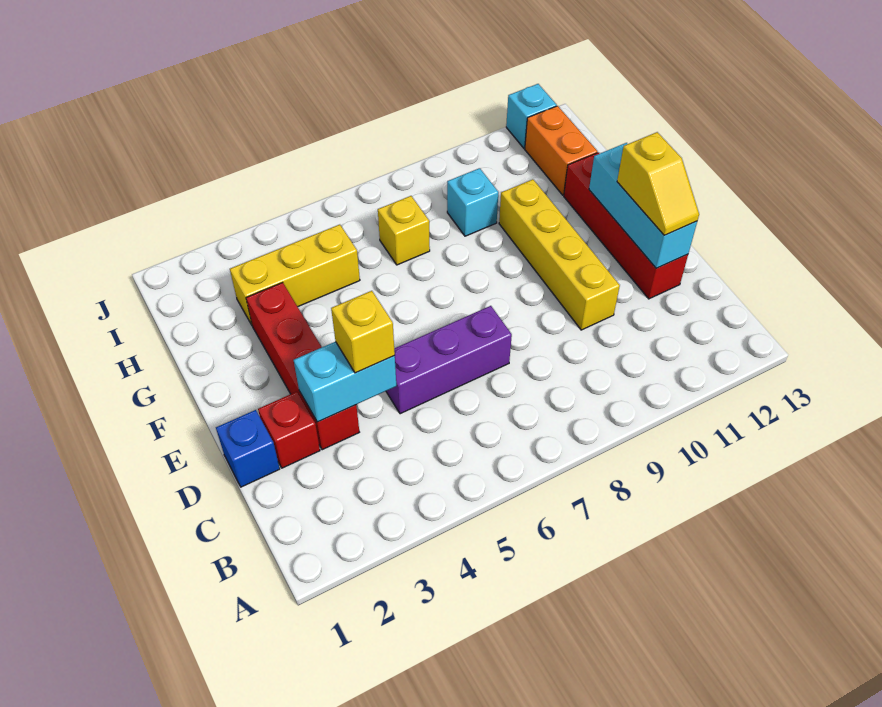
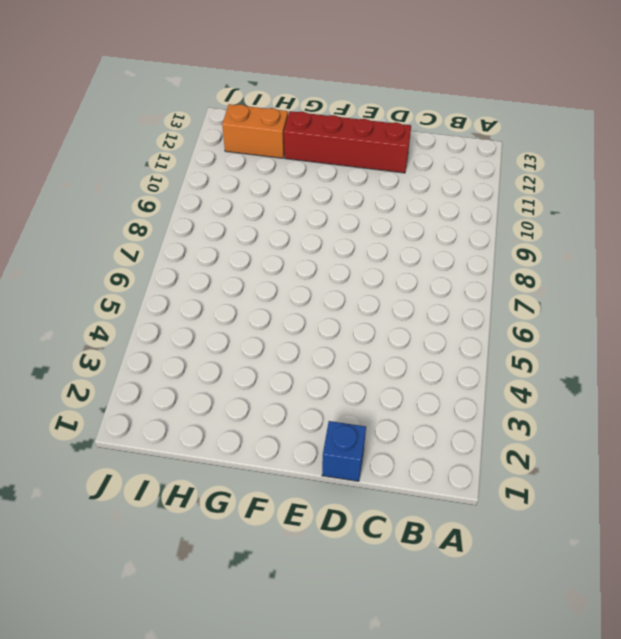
none -> red brick D2 level 1
none -> red brick D3:G3 level 1
none -> purple brick D5:D7 level 1

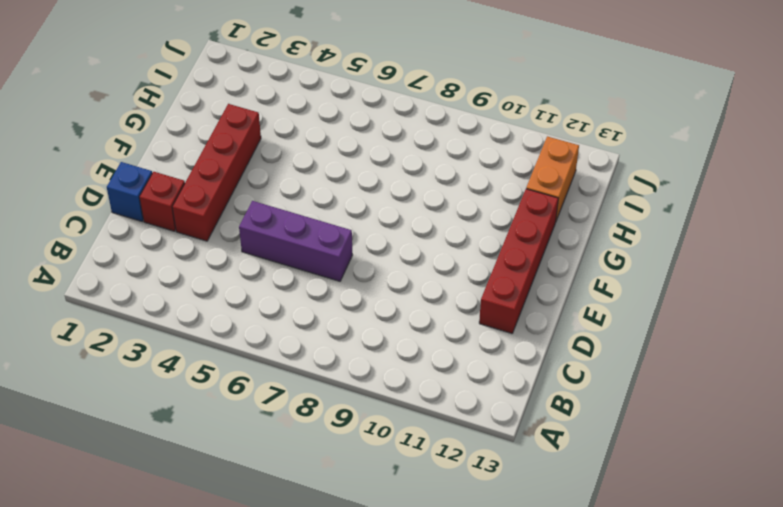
none -> yellow brick D10:G10 level 1
none -> yellow brick H3:H5 level 1
none -> yellow brick H7 level 1

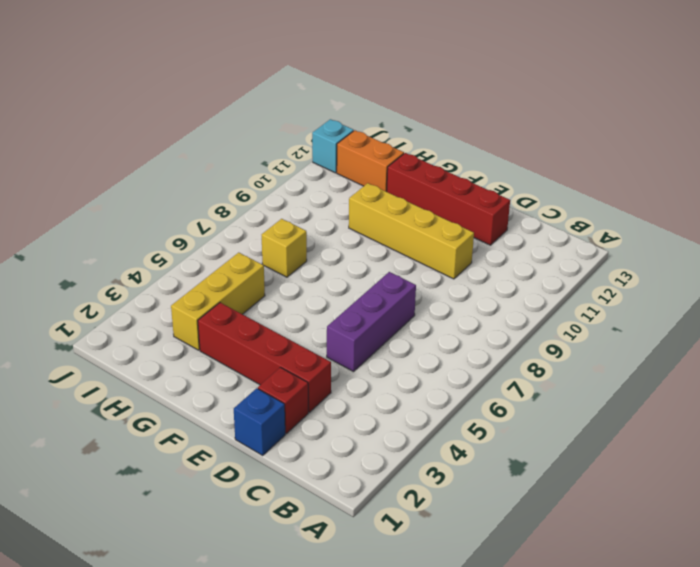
none -> cyan brick H9 level 1
none -> cyan brick D3:D4 level 2
none -> cyan brick D12:F12 level 2

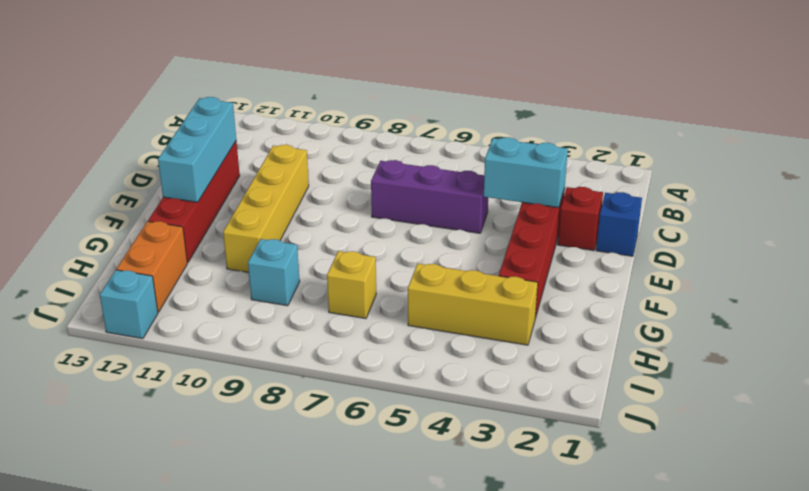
none -> yellow brick D4 level 3
none -> yellow slope D12:E12 level 3 top E

